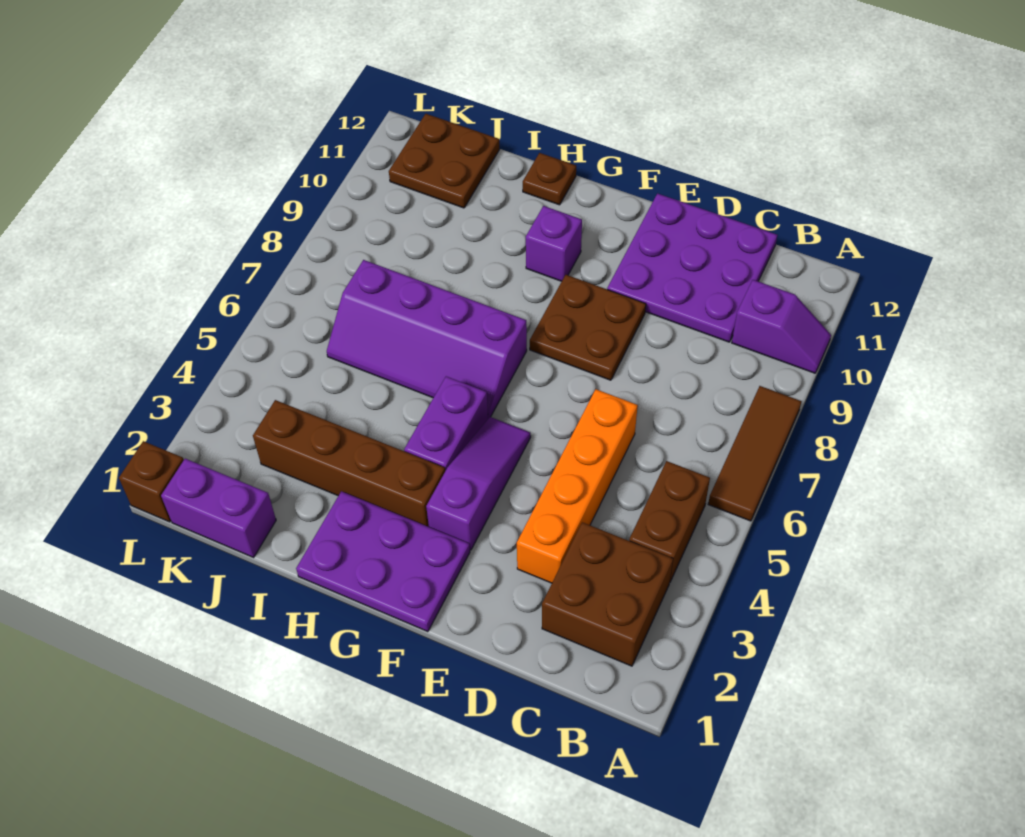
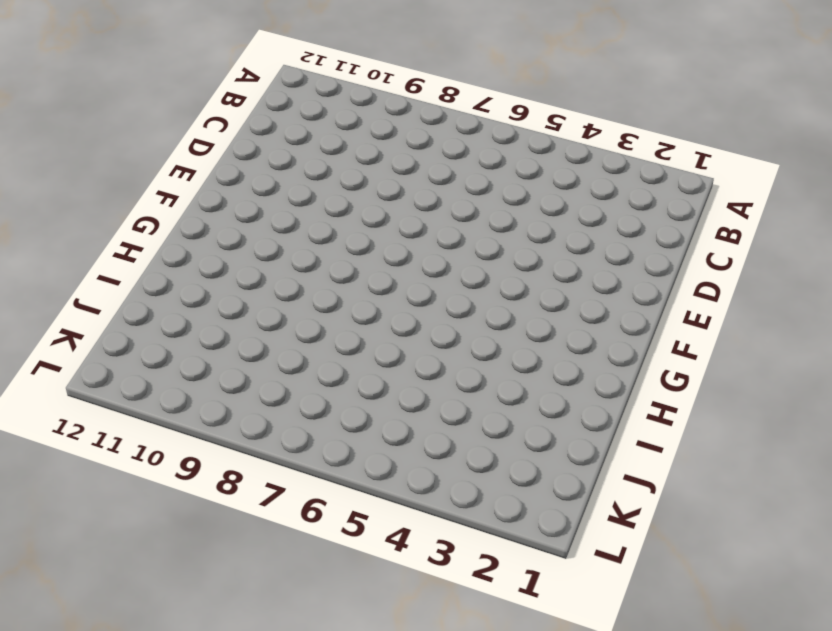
none -> brown tile A6:A8 level 1
none -> purple slope A10:B10 level 1 top B
none -> brown brick B2:C3 level 1

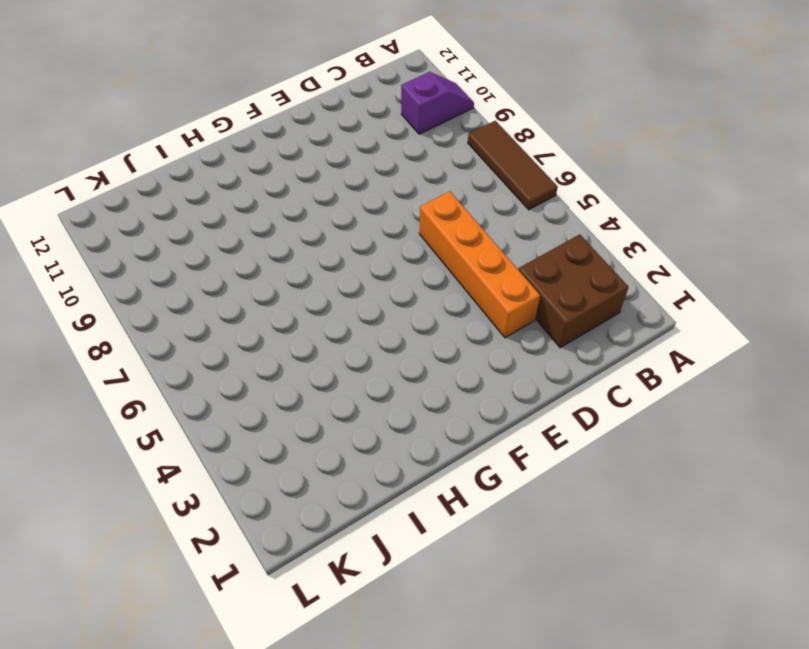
none -> brown brick B4:B5 level 1
none -> purple plate C10:E12 level 1
none -> brown plate E8:F9 level 1

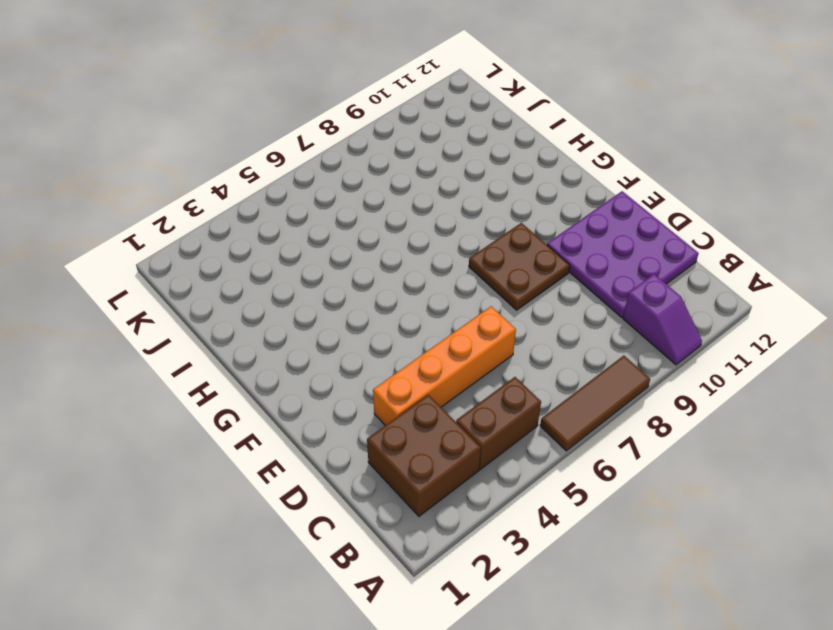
none -> purple plate F1:H2 level 1
none -> purple slope F3:F5 level 1 top 3
none -> brown brick G3:J3 level 1

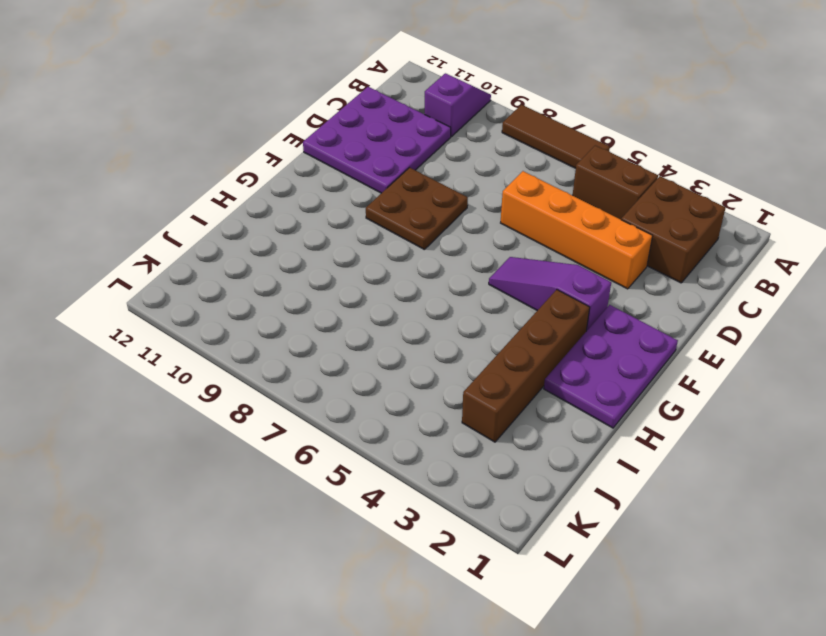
none -> purple brick G4:G5 level 1
none -> purple slope G6:J7 level 1 top 7
none -> purple brick G10 level 1

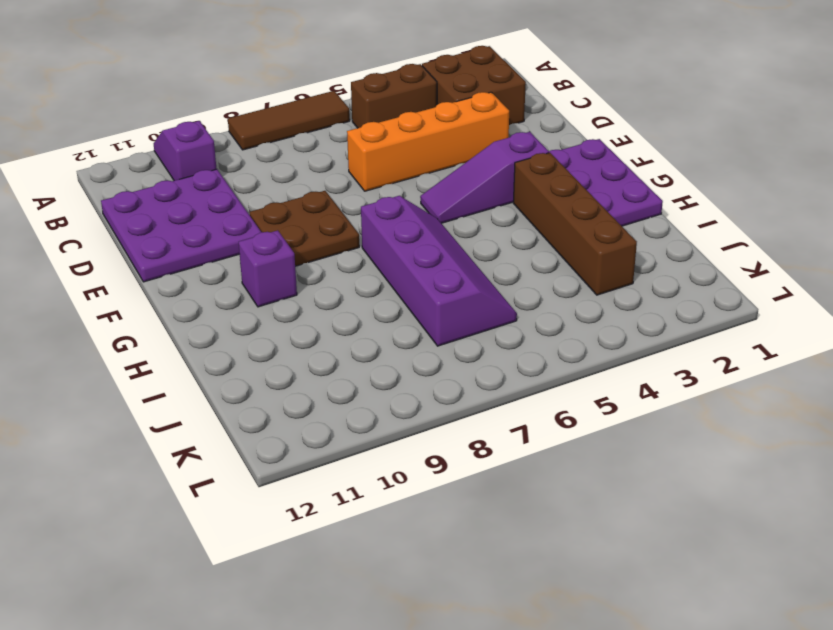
none -> purple brick G4:G5 level 1
none -> brown plate H12 level 1
none -> purple brick J1:K1 level 1

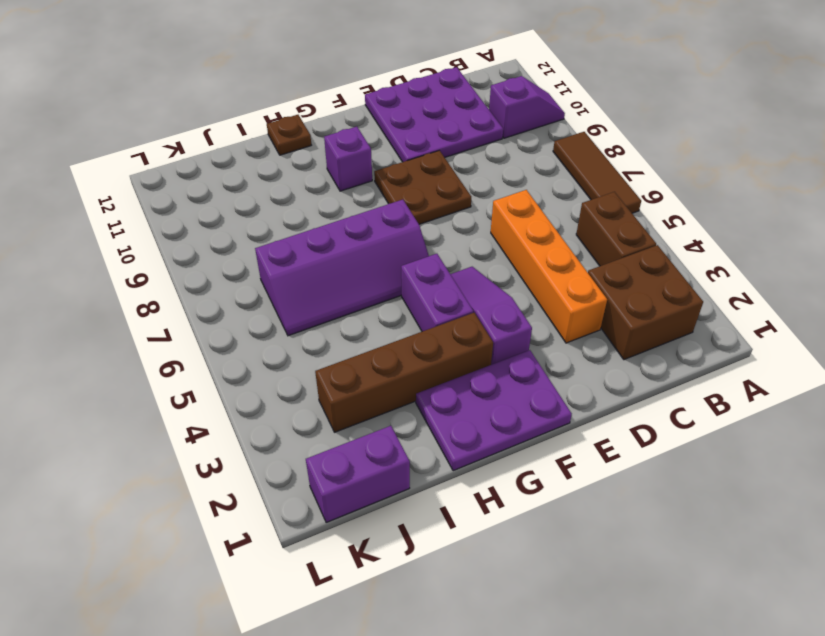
none -> brown plate J11:K12 level 1
none -> brown brick L1 level 1

